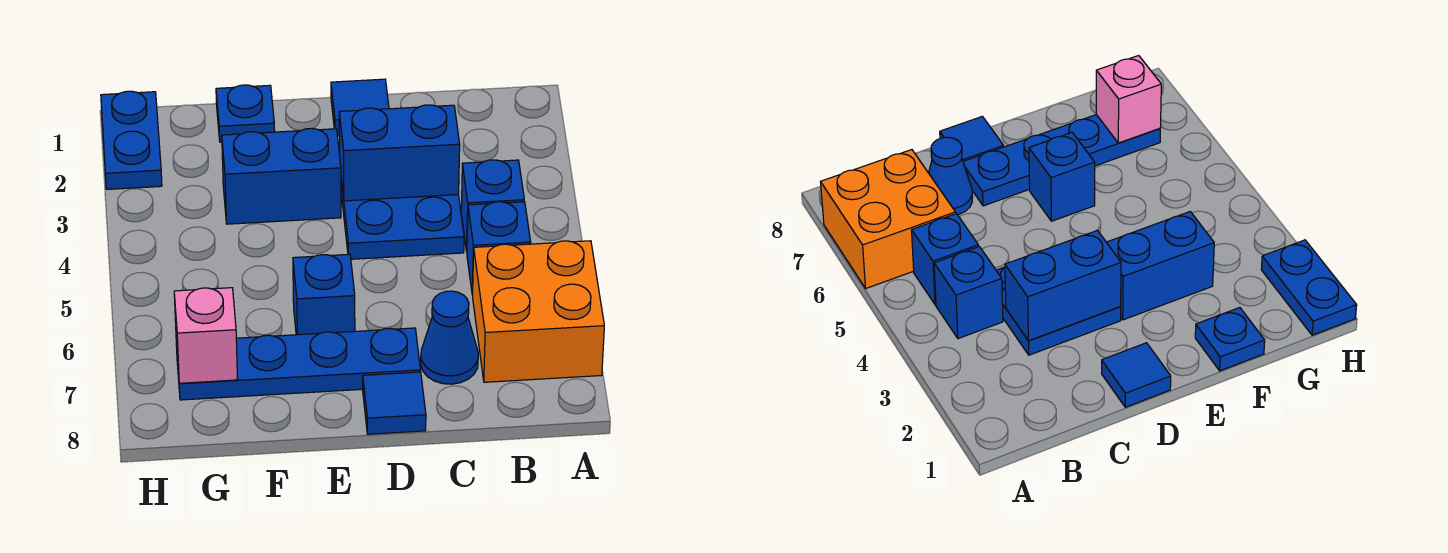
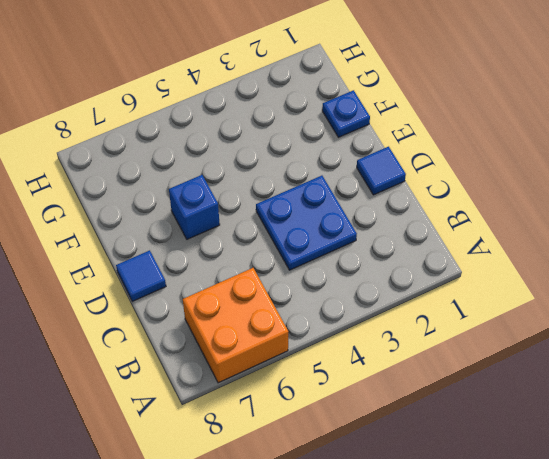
none -> blue brick B4 level 1
none -> blue brick B5 level 1
none -> blue cone C7 level 1

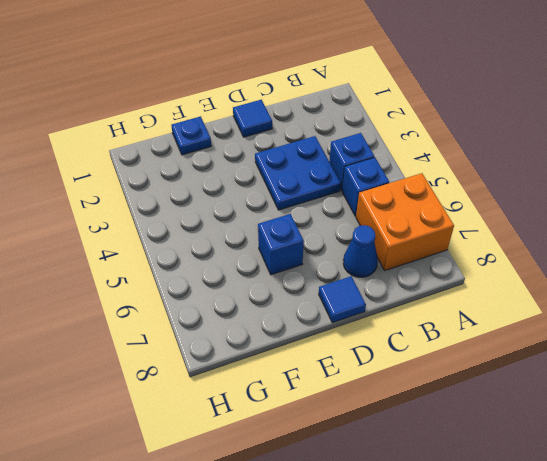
none -> blue plate D7:G7 level 1
none -> blue brick E3:F3 level 1
none -> blue plate H1:H2 level 1

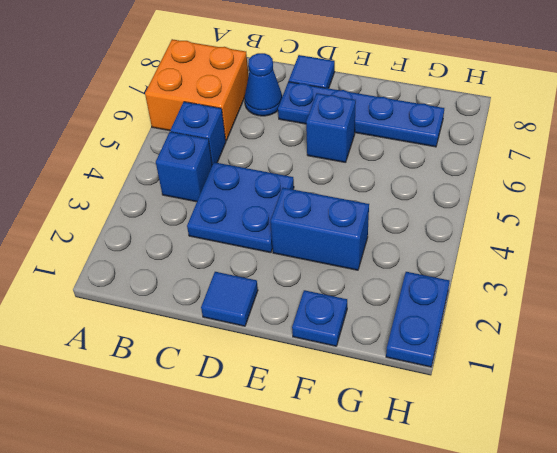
none -> blue brick C3:D3 level 2
none -> pink brick G7 level 2

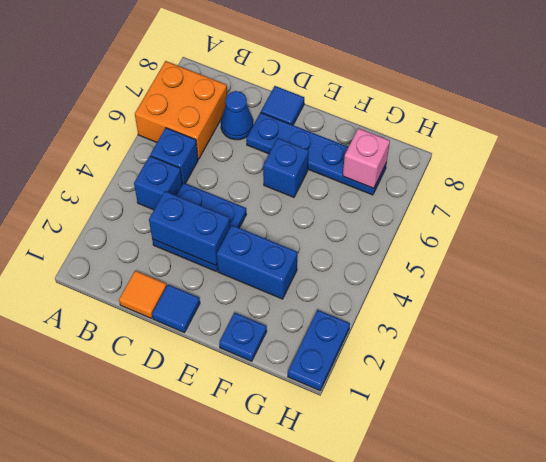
orange tile C1 level 1 -> none

